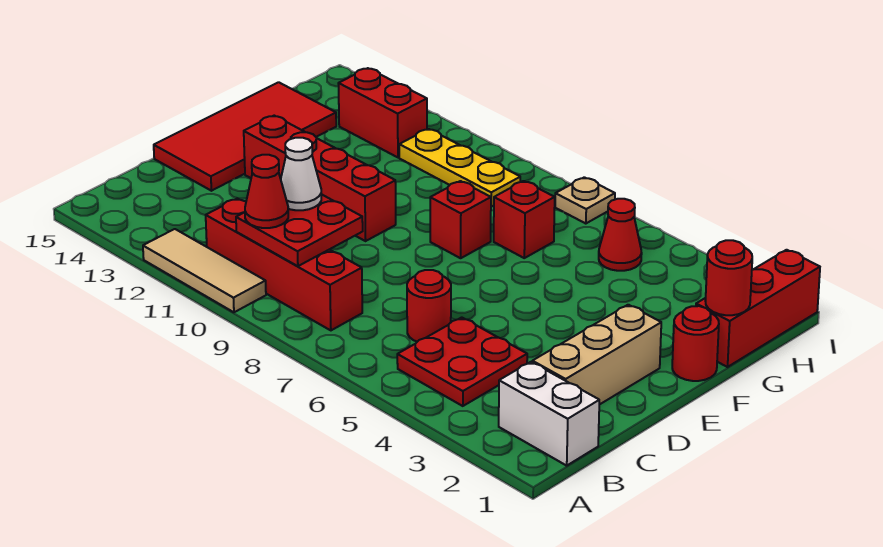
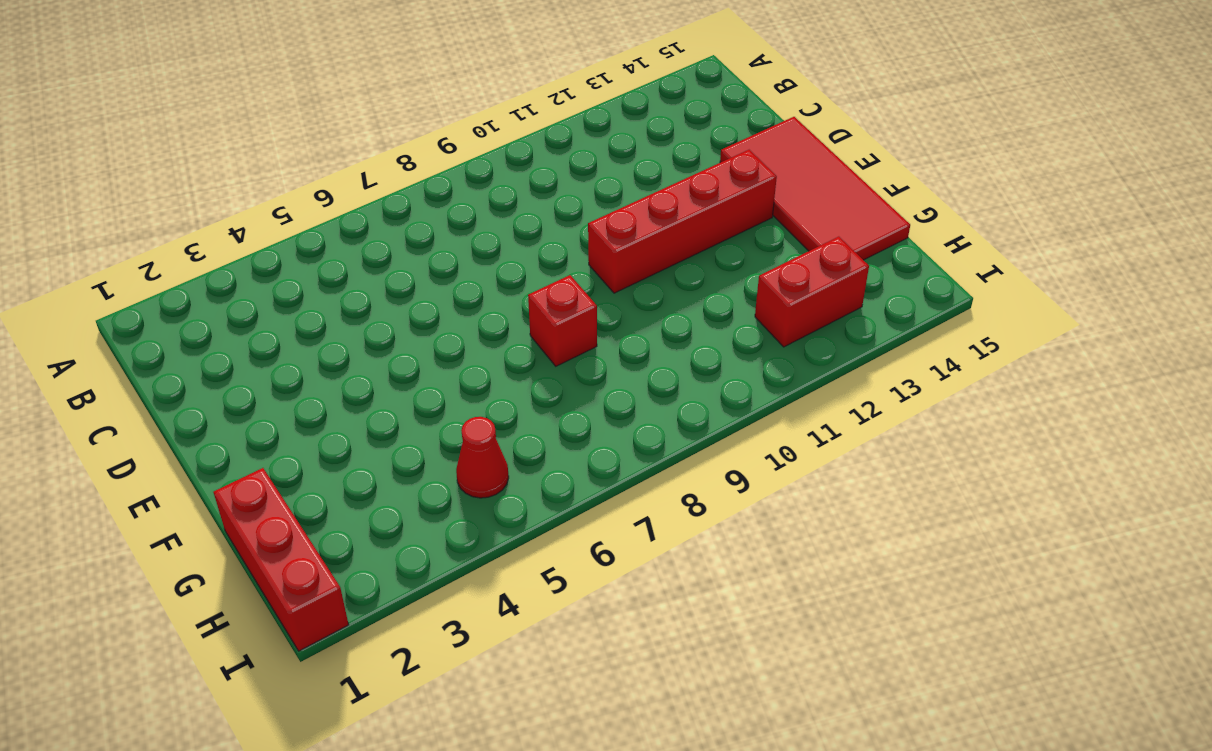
none -> tan tile A10:A12 level 1
none -> white brick B1:B2 level 1
none -> red plate B4:C5 level 1

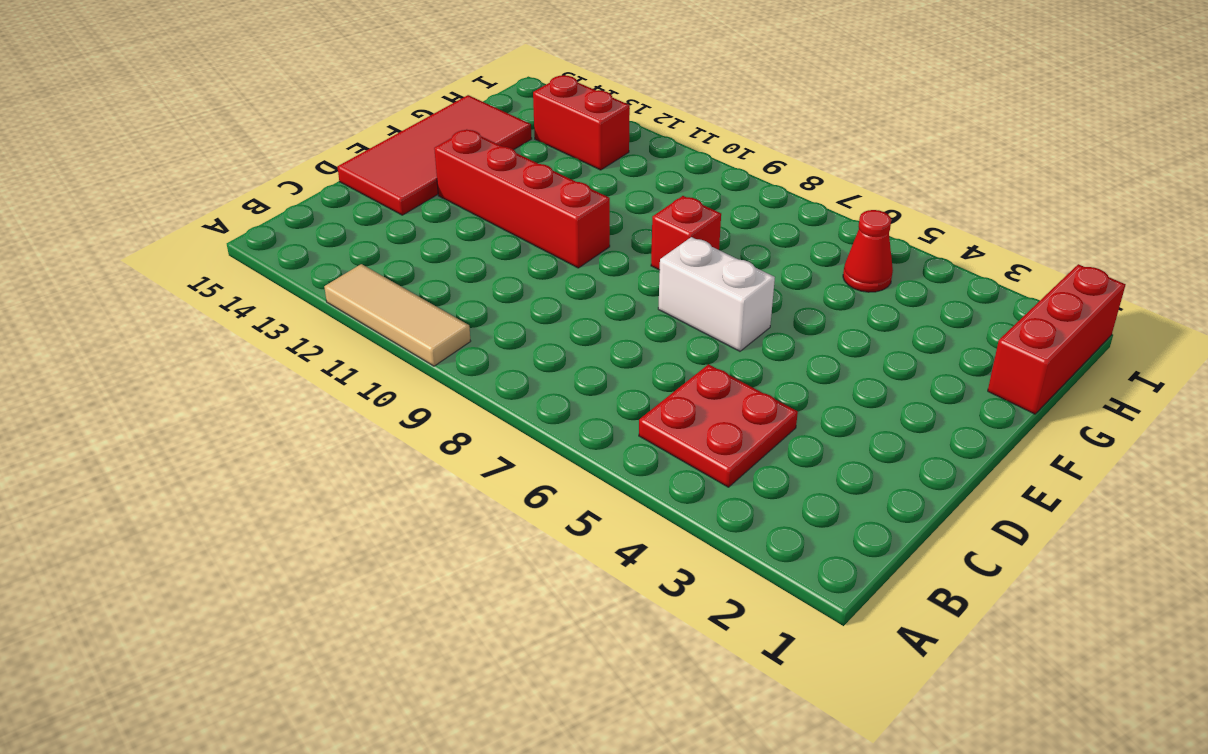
white brick E6:E7 level 1 -> white brick B1:B2 level 1
none -> red brick B8:B11 level 1
none -> tan brick C2:E2 level 1
none -> red round brick C6 level 1

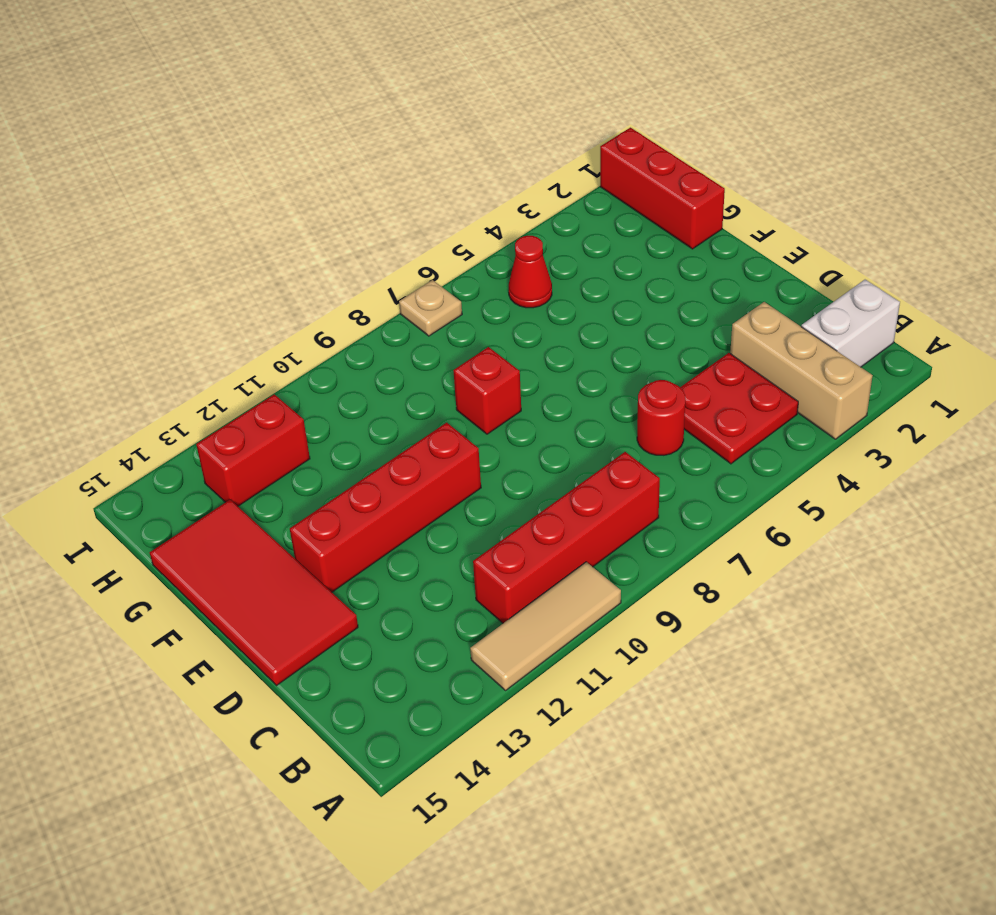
tan brick A3:C3 level 1 -> tan brick C2:E2 level 1
none -> red round brick F1 level 1
none -> red brick G7 level 1
none -> yellow plate H9:H11 level 1

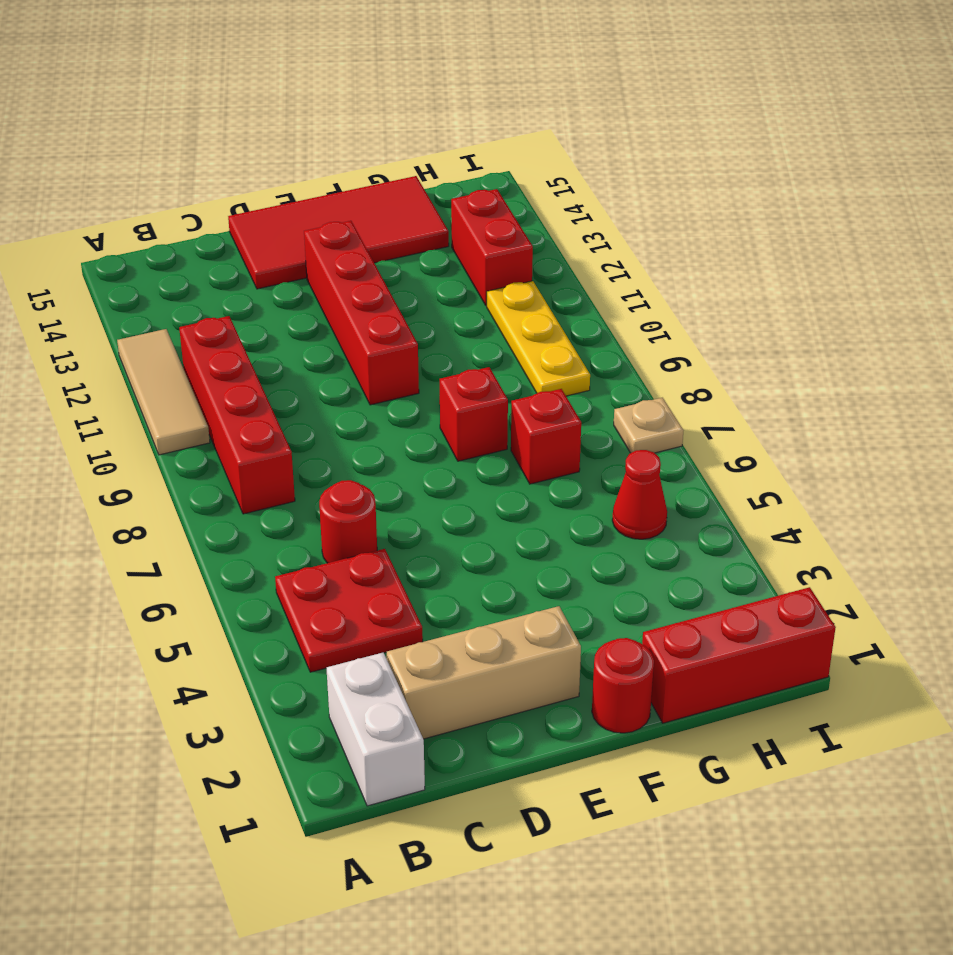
none -> red plate B9:C10 level 2
none -> red round brick G1 level 2
none -> red cone B10 level 3

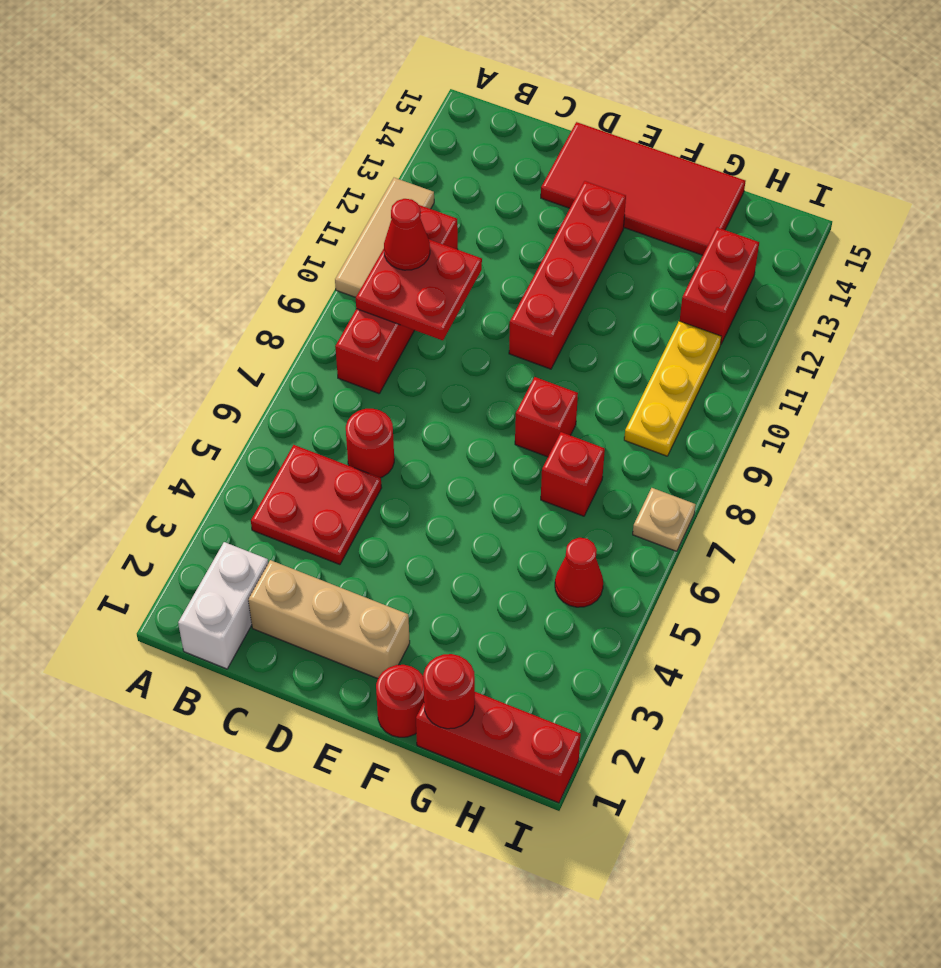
none -> white cone C10 level 3

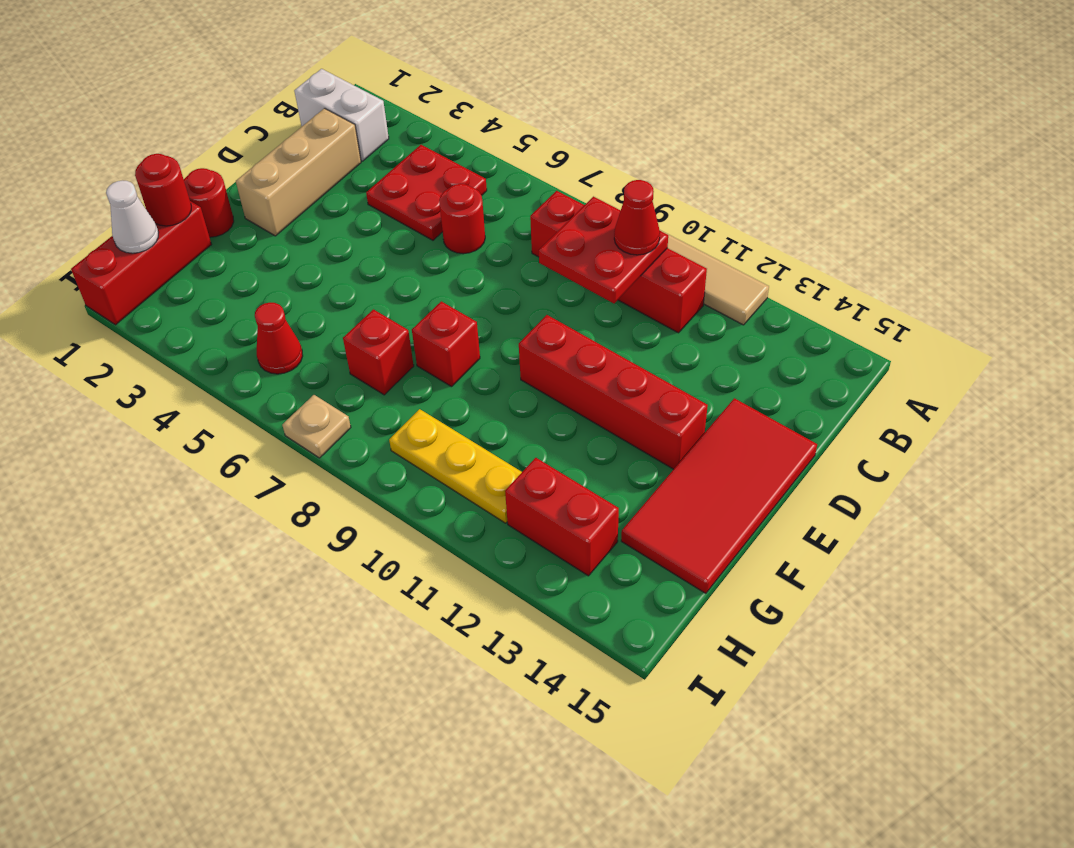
white cone H1 level 2 -> white cone C10 level 3

